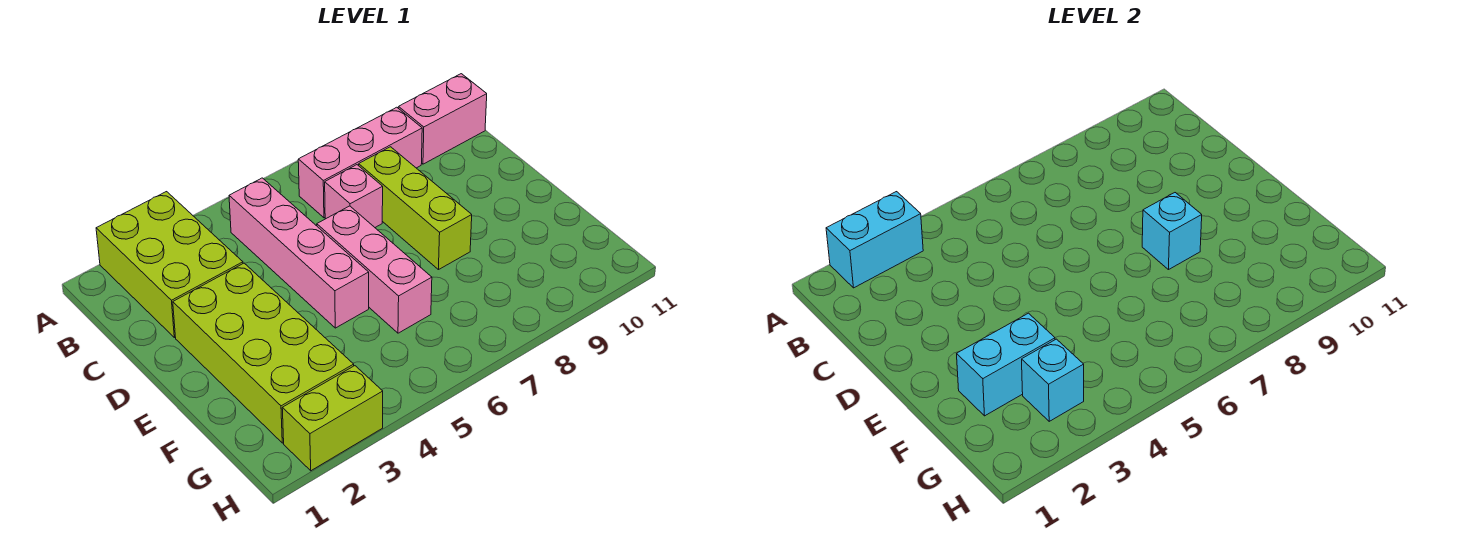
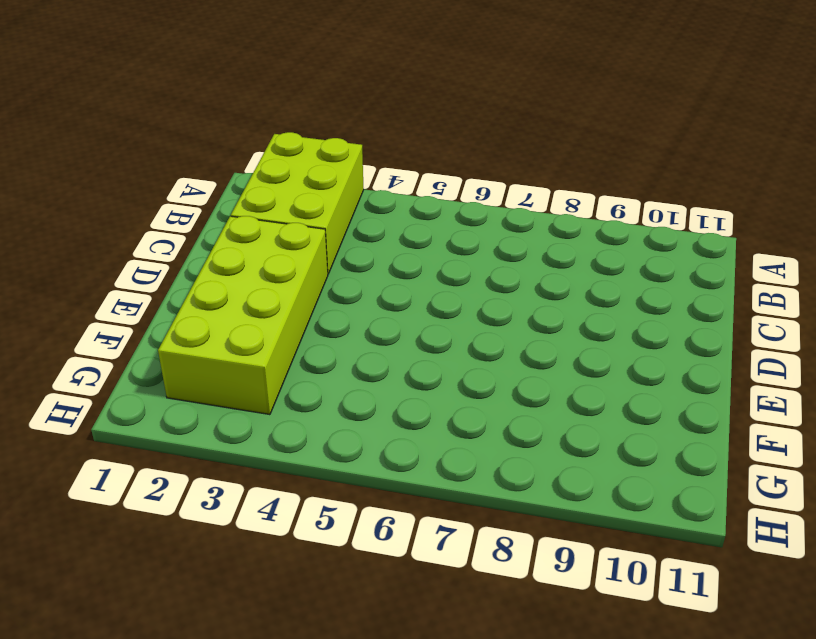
none -> pink brick B5:E5 level 1
none -> pink brick B7:B9 level 1
none -> pink brick B10:B11 level 1

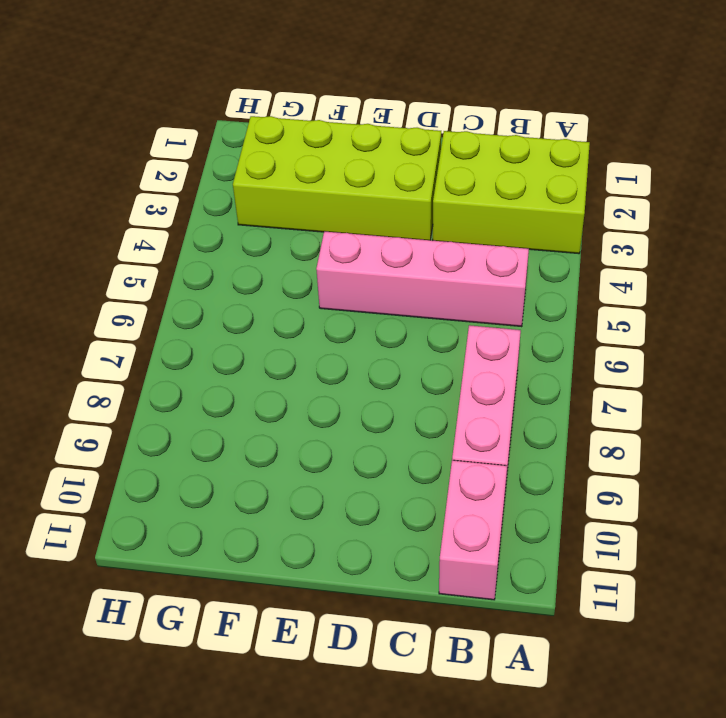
none -> pink brick C7 level 1
none -> lime brick C8:E8 level 1
none -> pink brick D6:F6 level 1

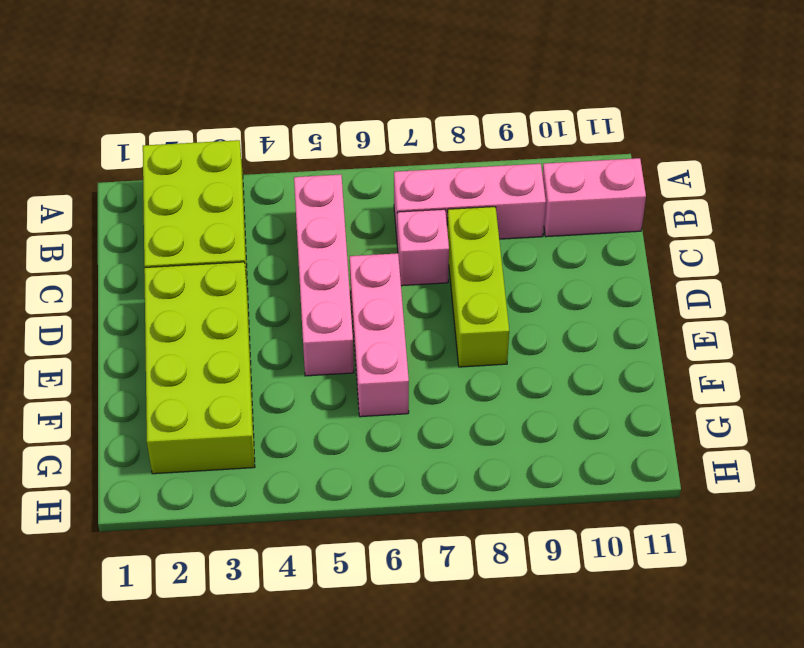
none -> lime brick H2:H3 level 1
none -> cyan brick A2:A3 level 2
none -> cyan brick E8 level 2

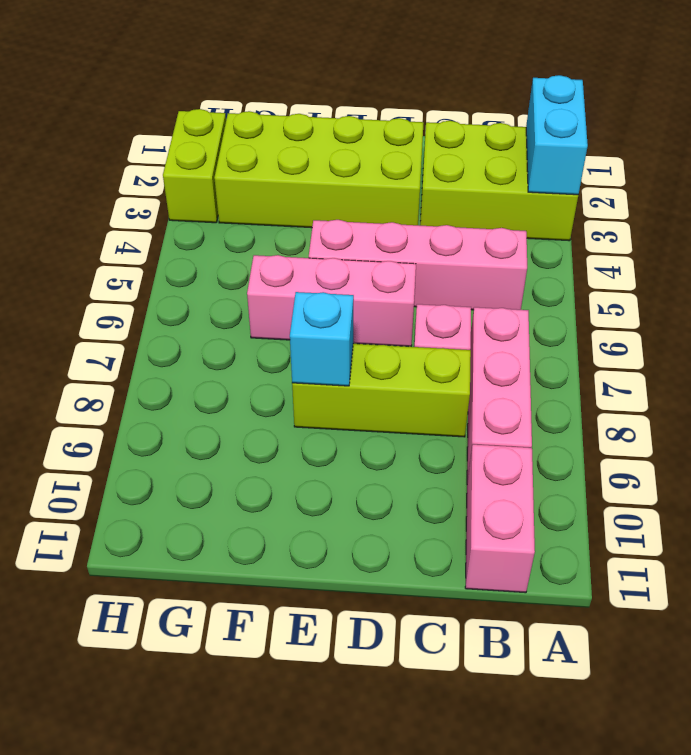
none -> cyan brick F2:F3 level 2
none -> cyan brick G3 level 2

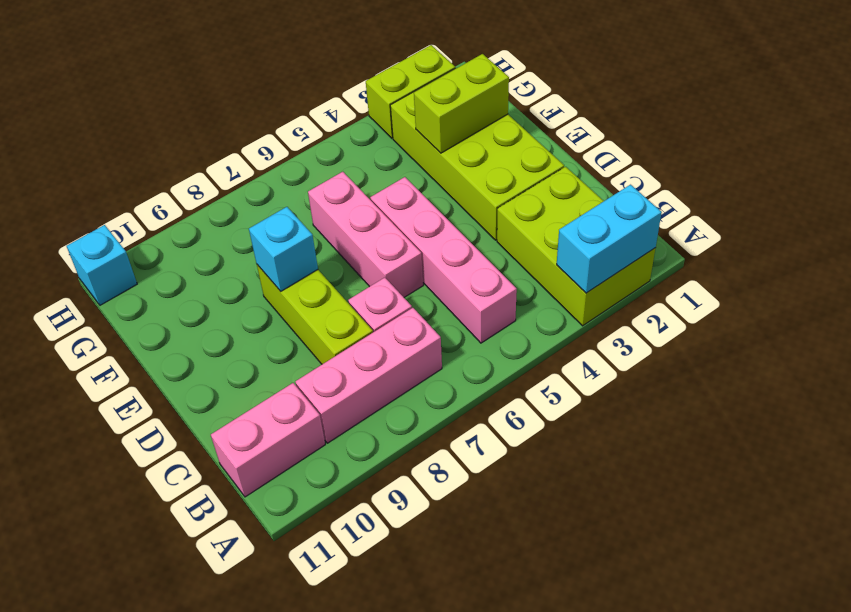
lime brick F2:F3 level 2 -> cyan brick F2:F3 level 2
cyan brick H11 level 1 -> cyan brick G3 level 2

